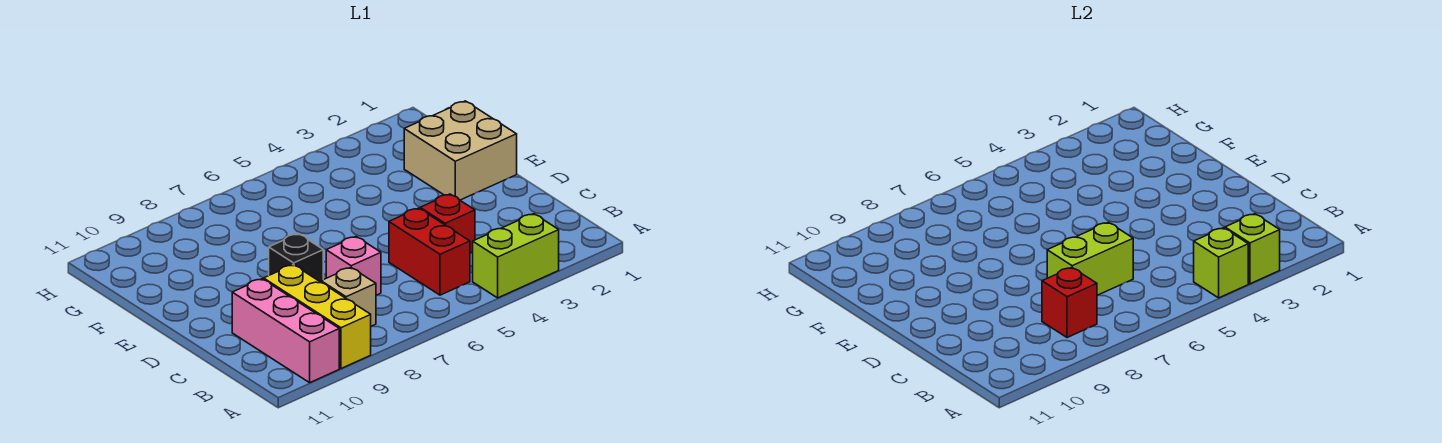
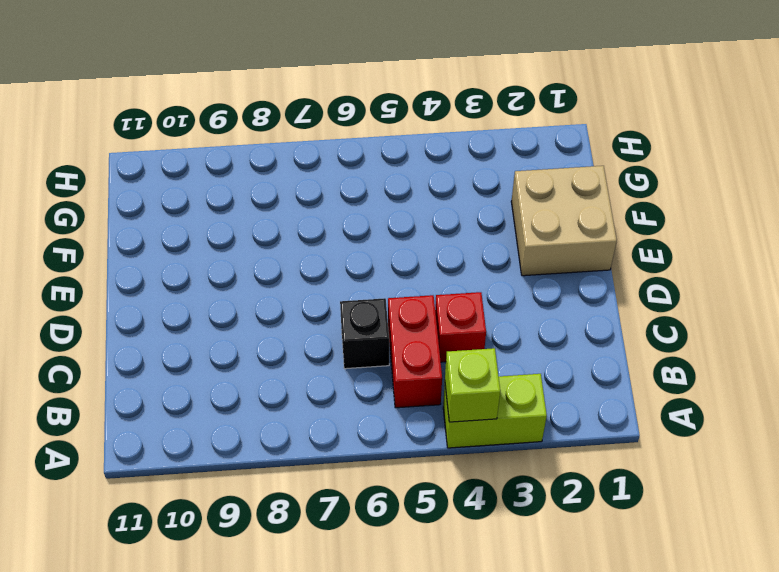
black brick C6 level 1 -> black brick D8 level 1
none -> yellow brick A9:C9 level 1
none -> pink brick A10:C10 level 1
none -> tan brick B8 level 1

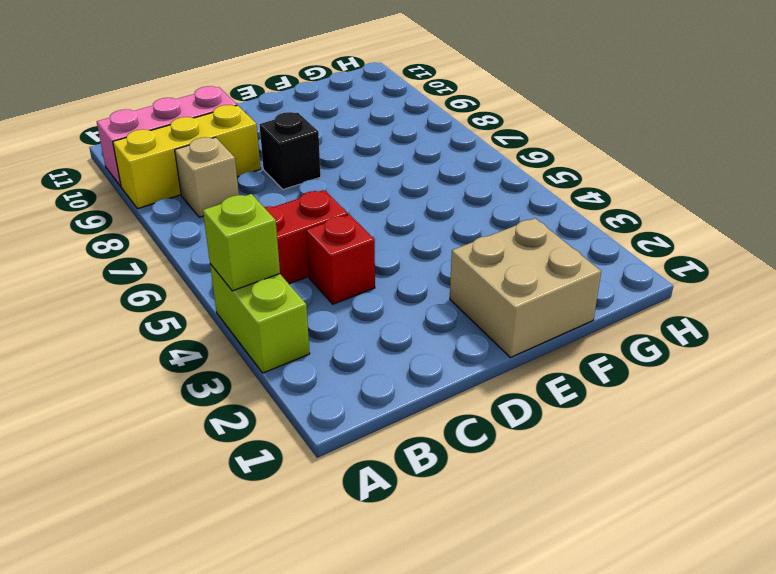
none -> pink brick C7 level 1
none -> lime brick A3 level 2
none -> red brick B8 level 2

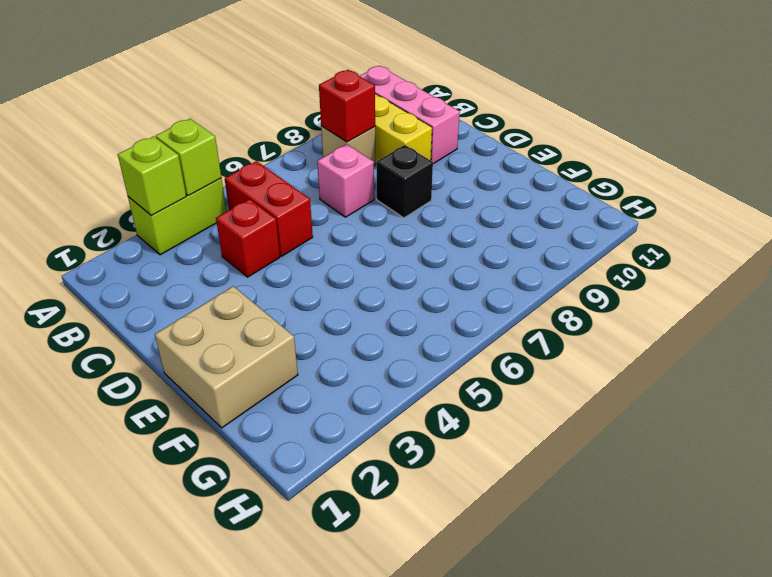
none -> lime brick C6:C7 level 2

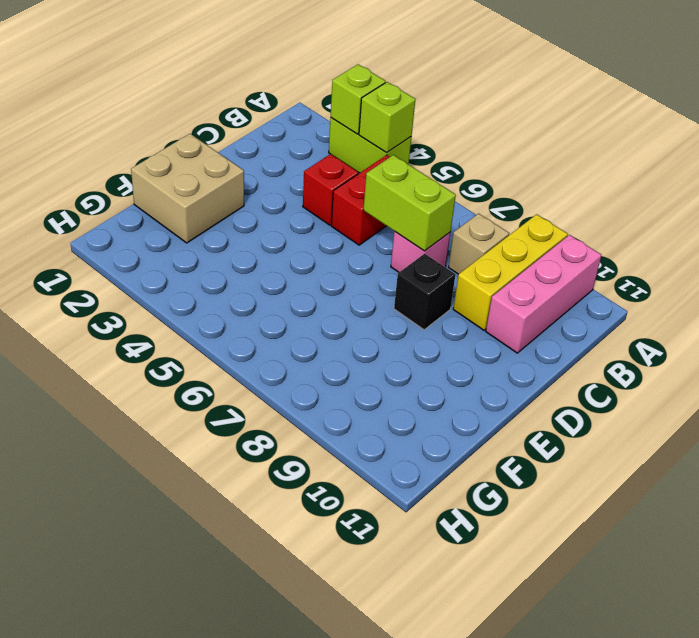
none -> red brick B8 level 2

